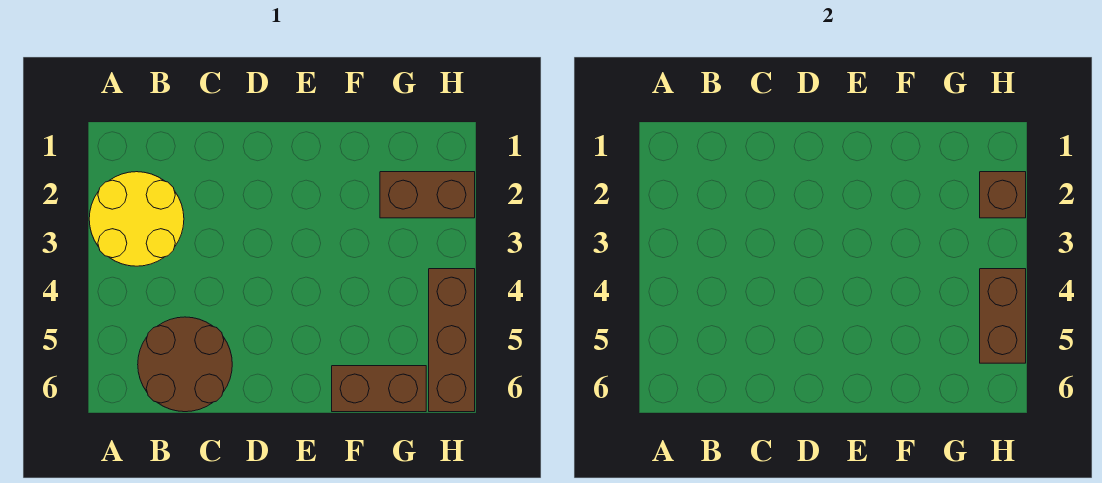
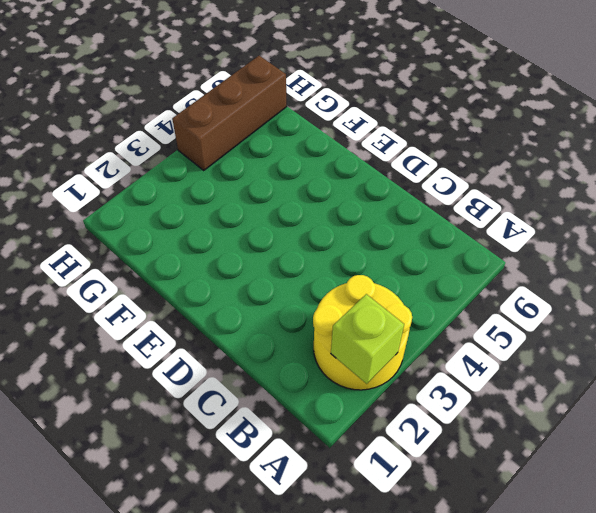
lime brick A2 level 2 -> none
none -> brown round brick B5:C6 level 1
none -> brown brick F6:G6 level 1

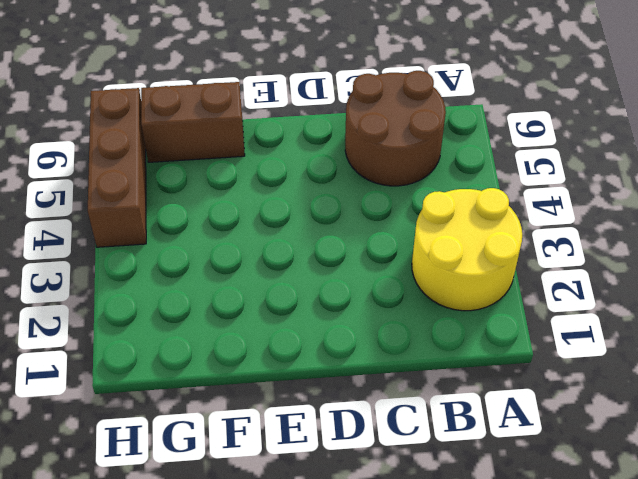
none -> brown brick G2:H2 level 1
none -> brown brick H2 level 2

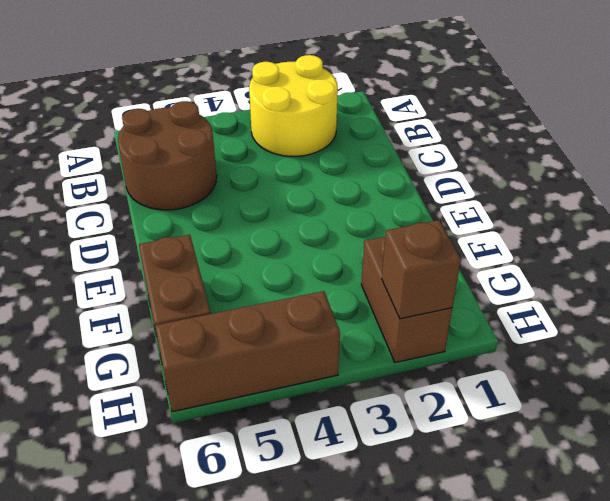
none -> brown brick H4:H5 level 2

